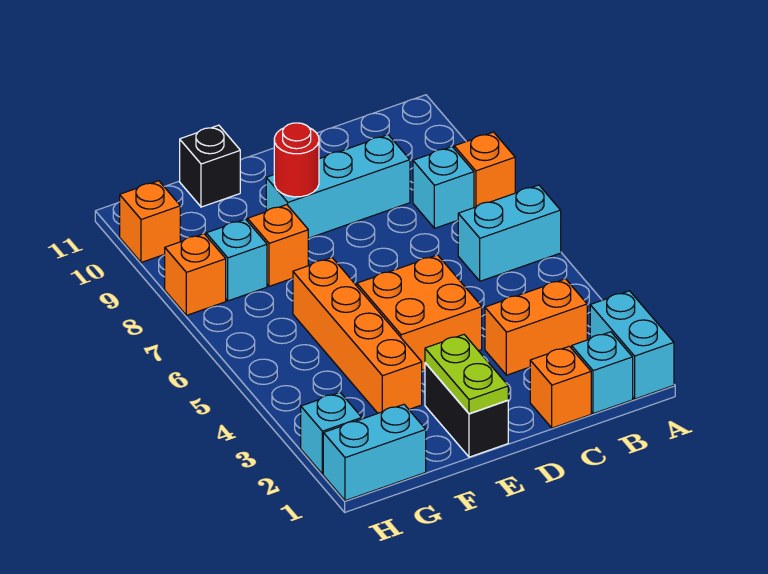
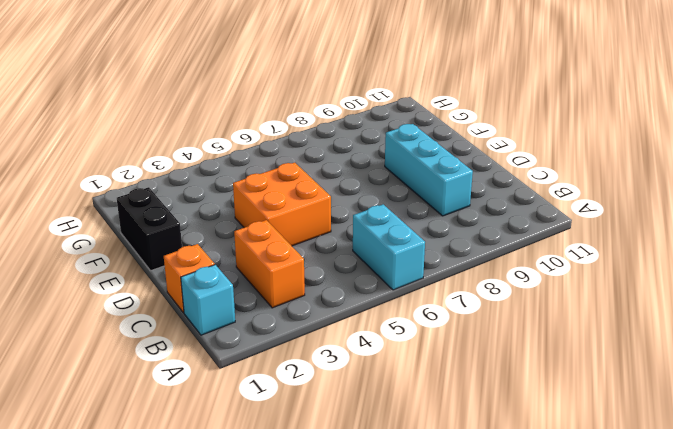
black brick E1:F1 level 1 -> black brick E1:E2 level 1
none -> cyan brick A1:A2 level 1
none -> orange brick A8 level 1
none -> cyan brick B8 level 1

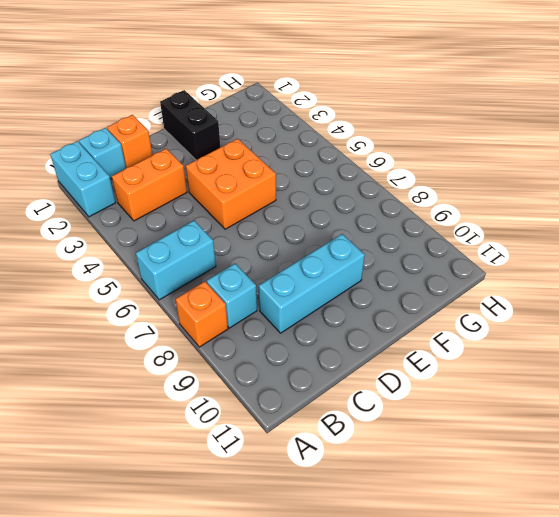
none -> orange brick F3:F6 level 1
none -> orange brick F8 level 1
none -> black brick F11 level 1

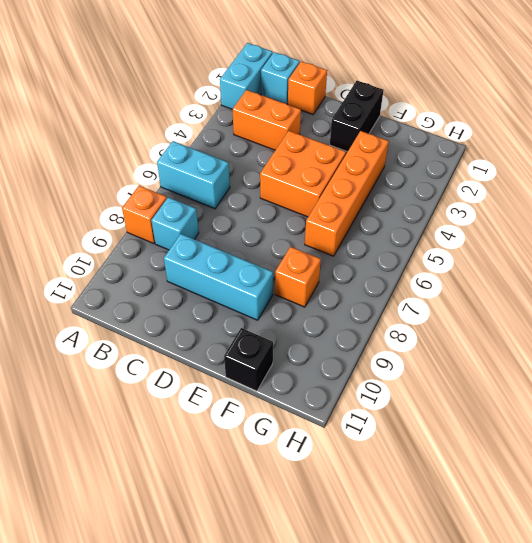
none -> cyan brick G1:H1 level 1
none -> cyan brick G8 level 1
none -> cyan brick H2 level 1

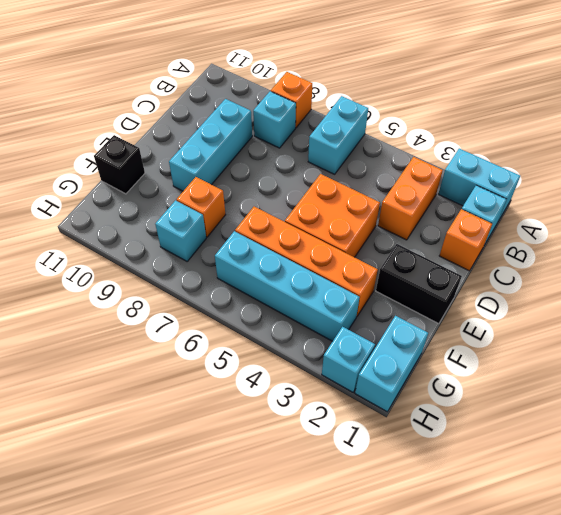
cyan brick G3:G6 level 1 -> none
none -> orange brick H8 level 1
none -> orange brick H10 level 1
none -> lime plate E1:E2 level 2

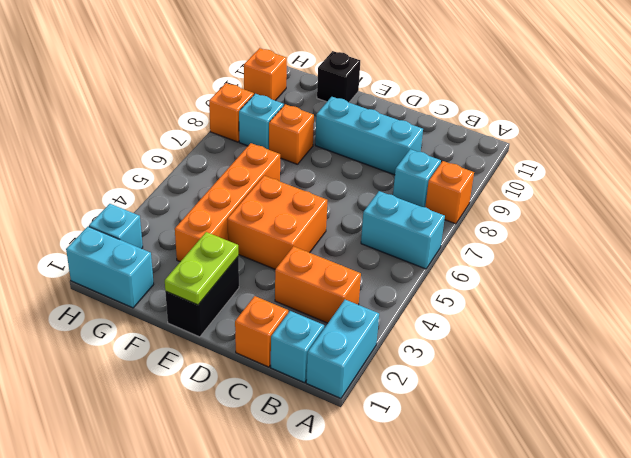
none -> red round brick E9 level 2

